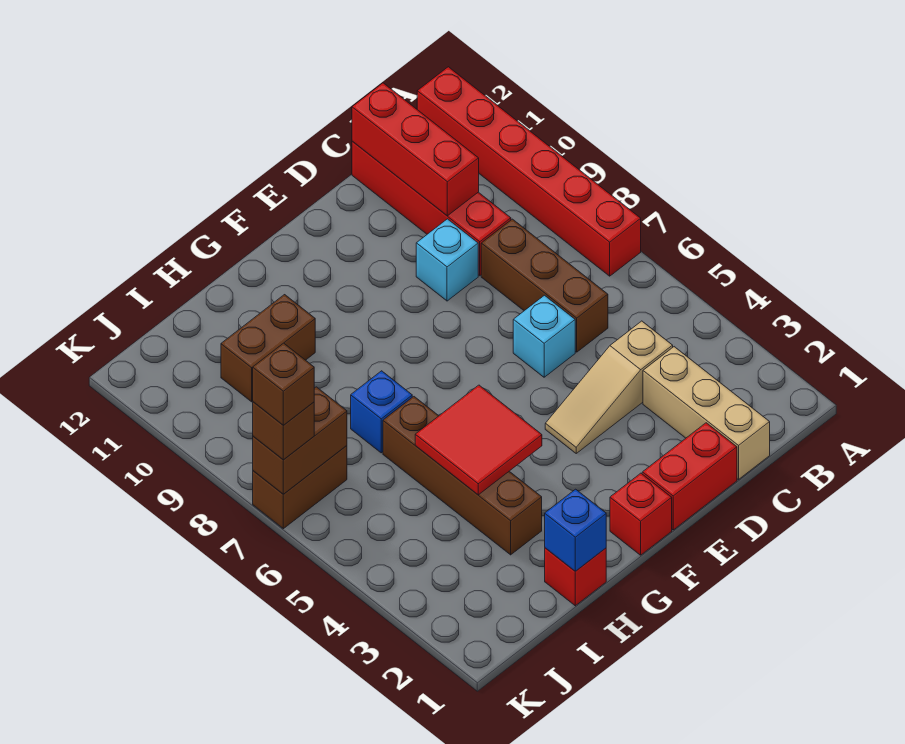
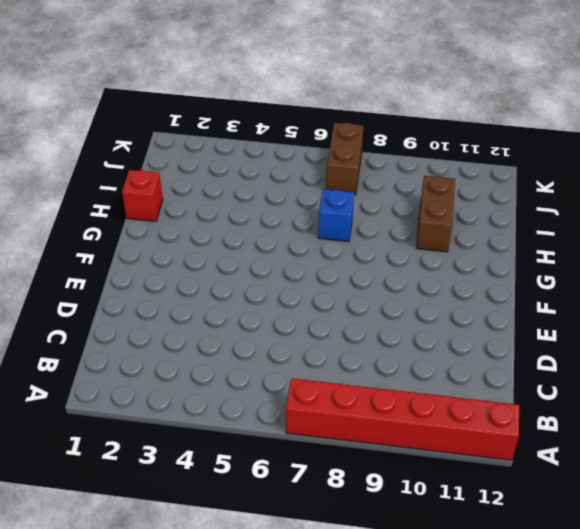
none -> tan brick C1:C3 level 1
none -> tan slope C4:E4 level 1 top C
none -> brown brick C6:C8 level 1

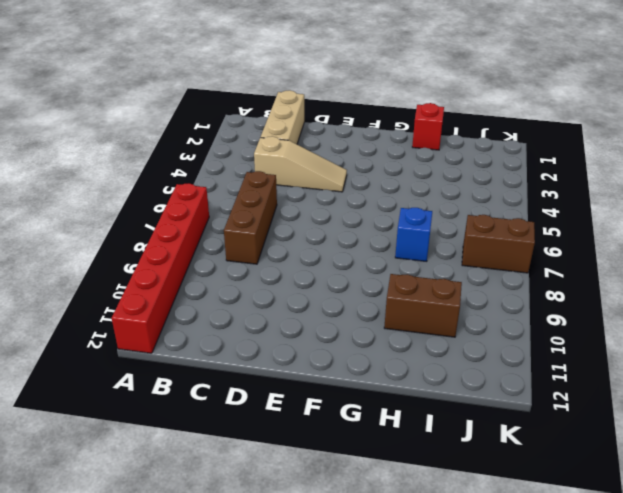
none -> red brick C9:C12 level 1
none -> red brick D1:E1 level 1
none -> cyan brick D6 level 1

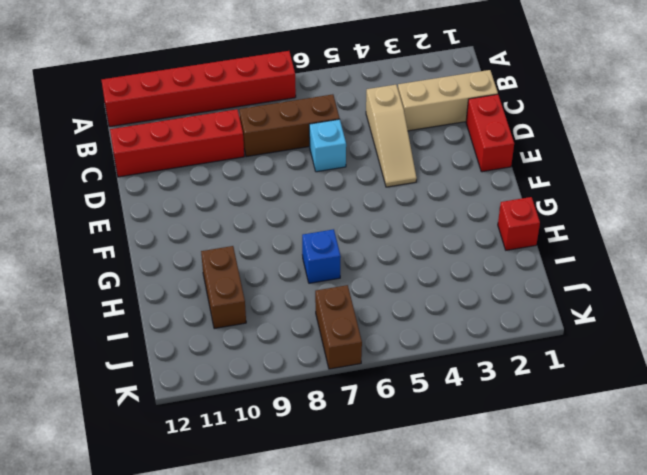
none -> cyan brick D9 level 1
none -> red brick F1 level 1
none -> brown brick H3:H6 level 1

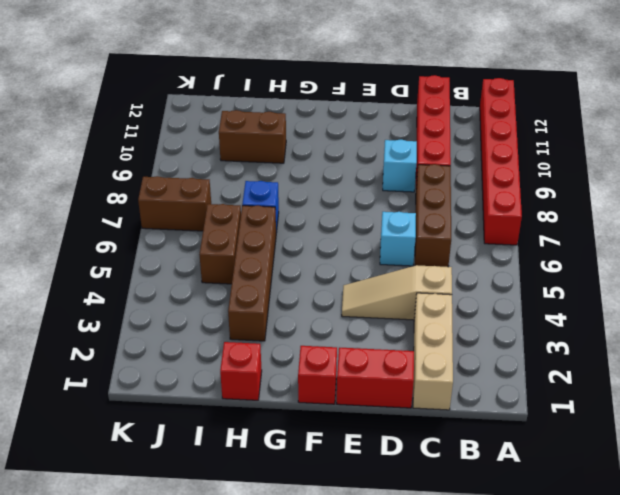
brown brick I5:I6 level 1 -> brown brick J7:K7 level 2
none -> red brick C10:C12 level 2
none -> red tile G4:H5 level 2
none -> blue brick H1 level 2

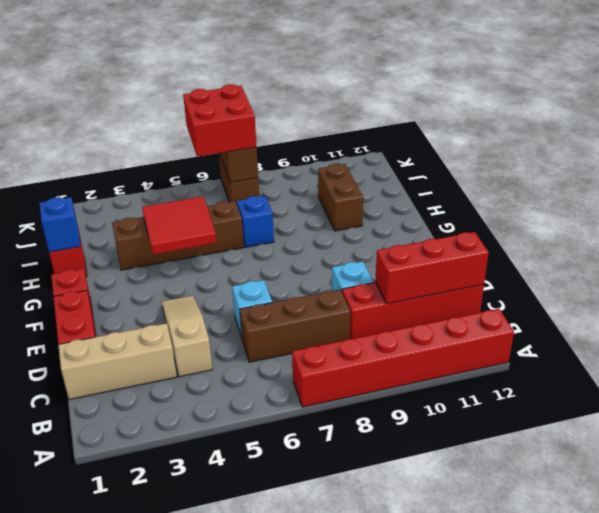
red brick J6:K7 level 3 -> brown brick K7 level 3
none -> brown brick K7 level 4

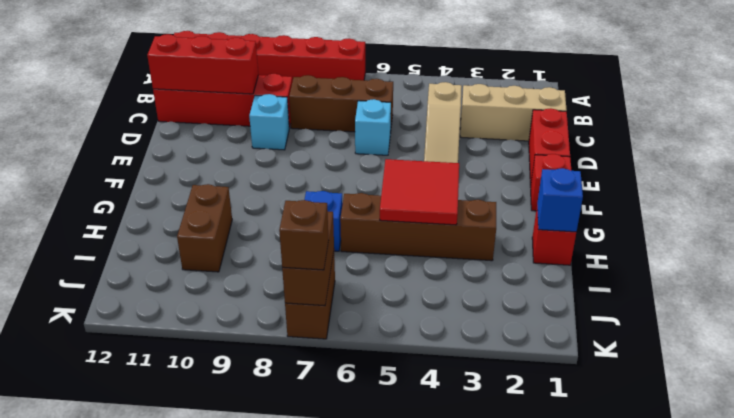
none -> brown brick K7 level 4

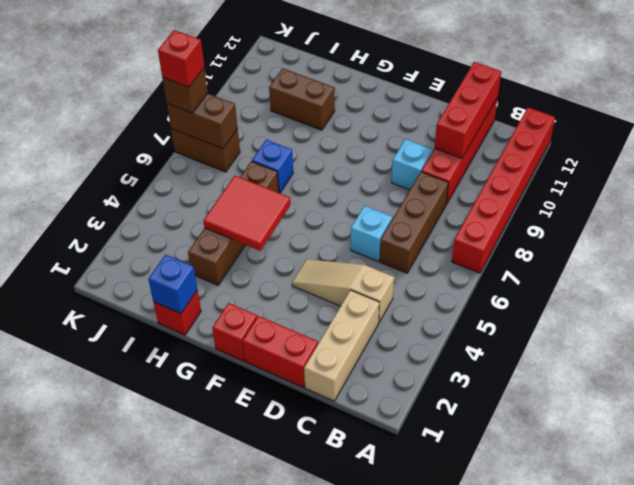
red brick K7 level 4 -> brown brick K7 level 4

